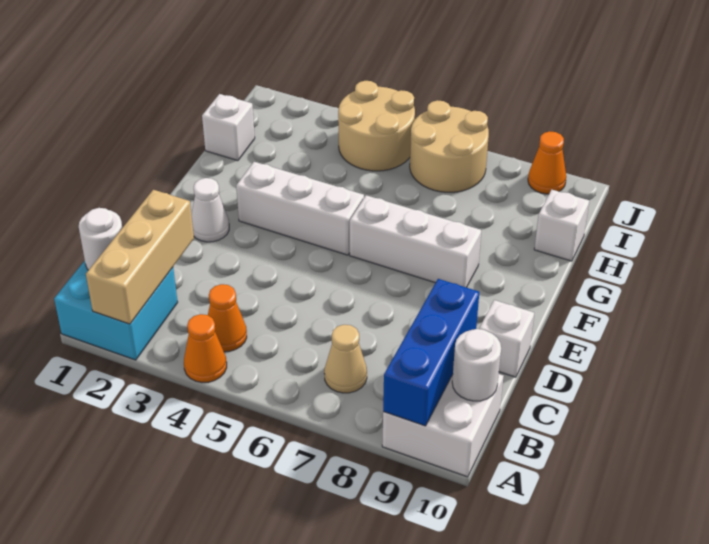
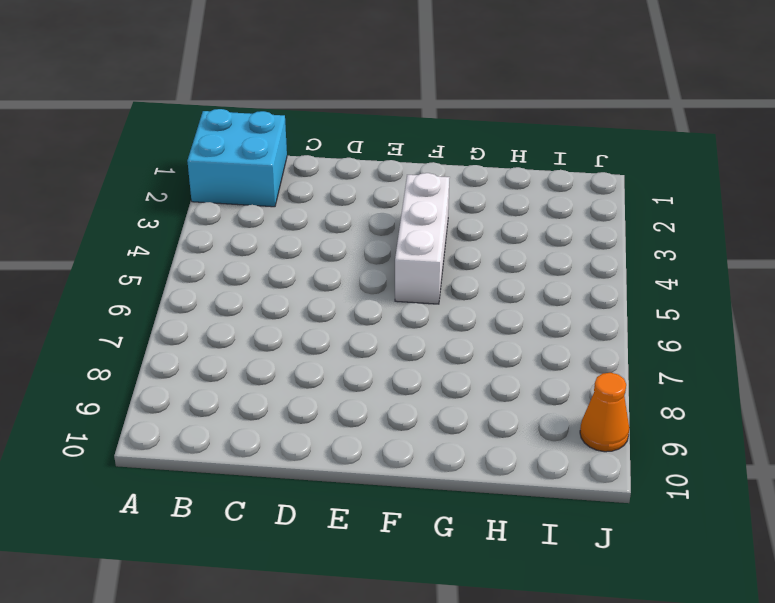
none -> orange cone A4 level 1
none -> white brick A9:B10 level 1
none -> orange cone B4 level 1

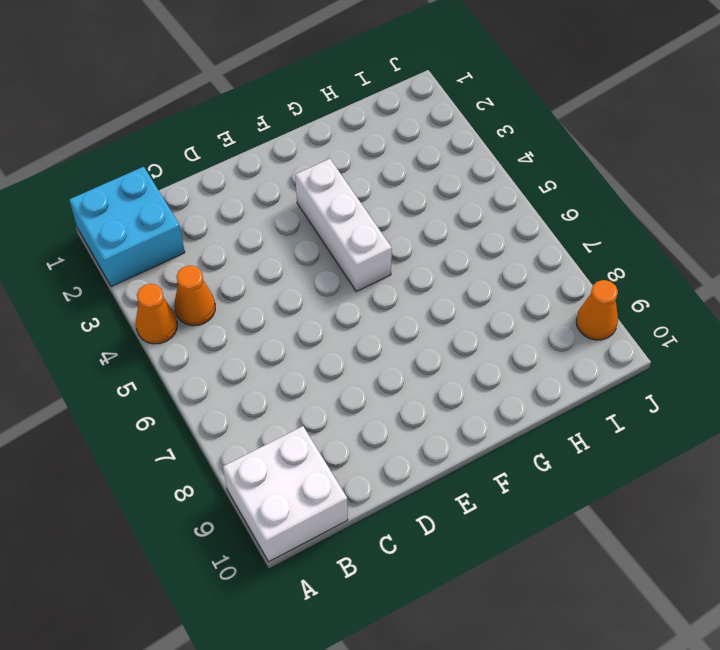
none -> tan cone B7 level 1
none -> white brick D10 level 1
none -> white cone E2 level 1

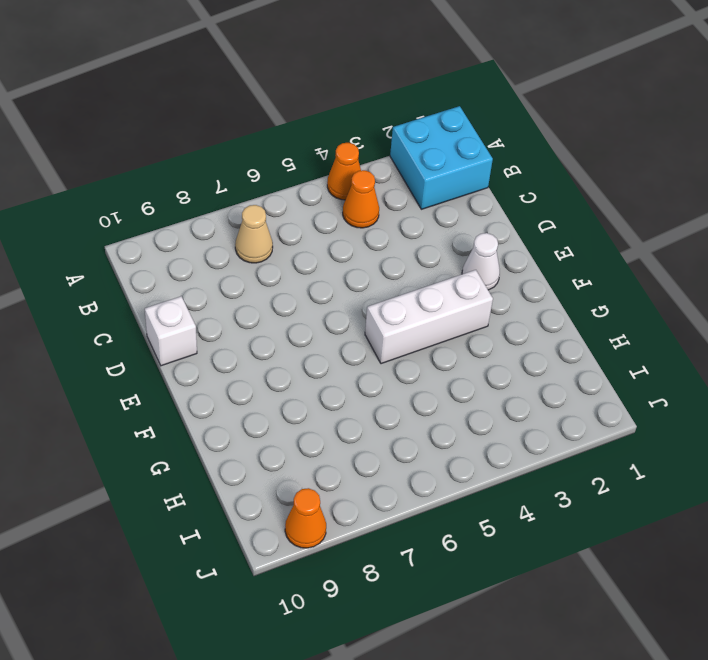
none -> white brick A9:B10 level 1
none -> white brick F6:F8 level 1
none -> white brick H1 level 1

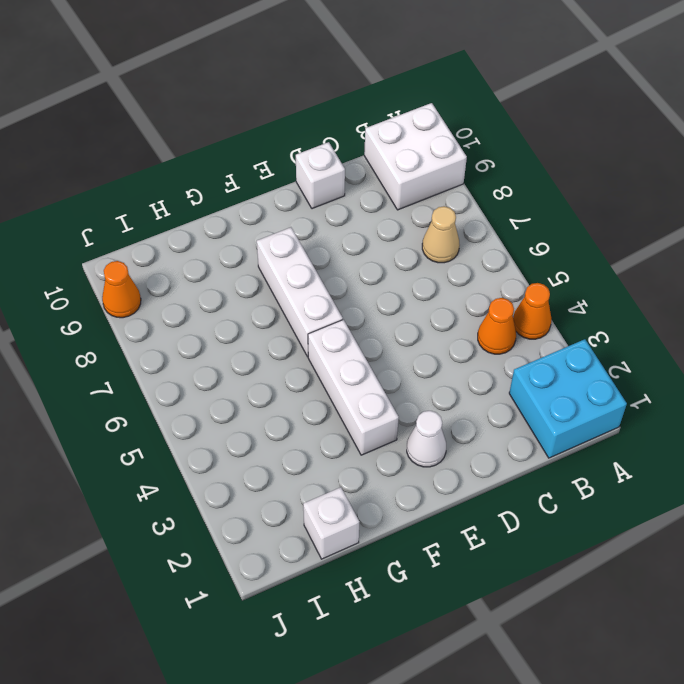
none -> white brick H10 level 1
none -> tan round brick I4:J5 level 1
none -> tan round brick I6:J7 level 1

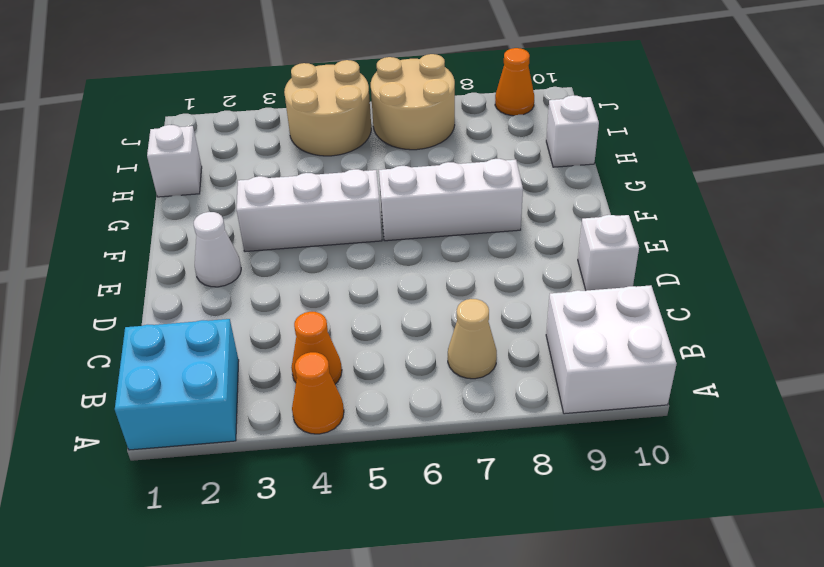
none -> tan brick A2:C2 level 2
none -> blue brick A9:C9 level 2
none -> white round brick B1 level 2

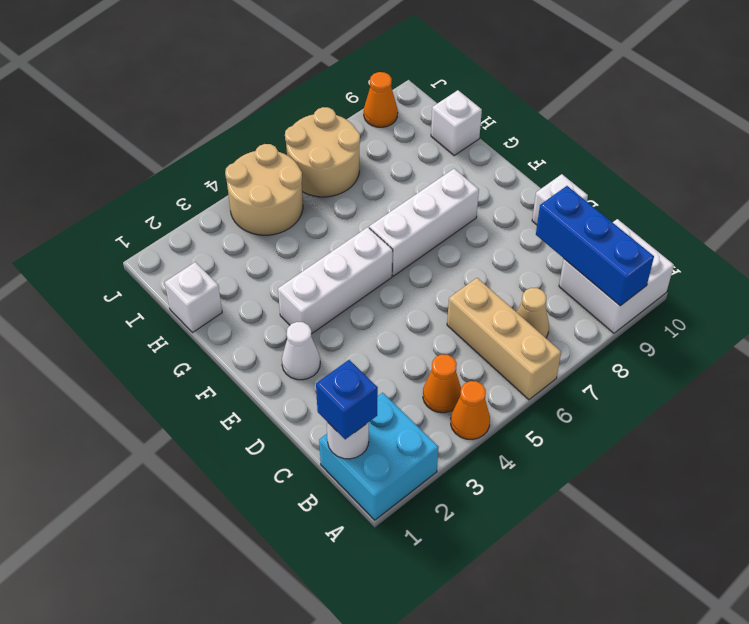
tan brick A6:C6 level 1 -> tan brick A2:C2 level 2
blue brick B1 level 3 -> none
none -> white round brick B10 level 2

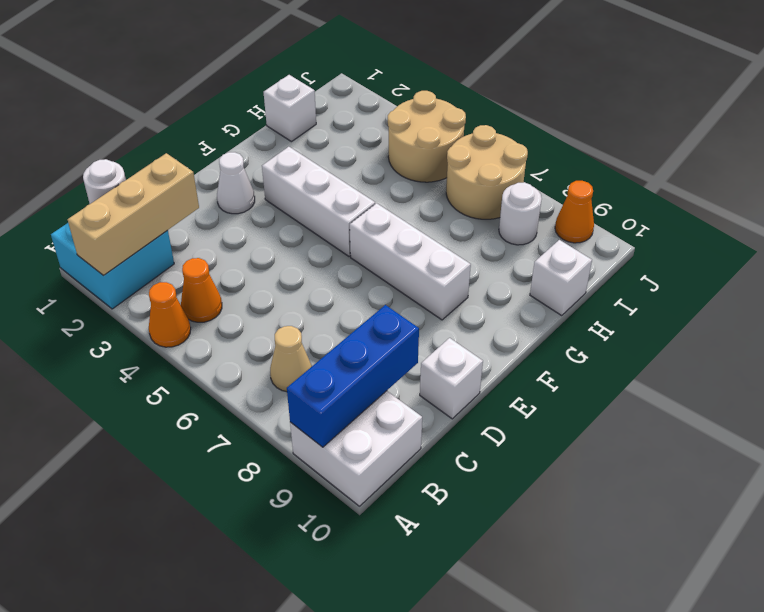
white round brick I8 level 1 -> white round brick B10 level 2

